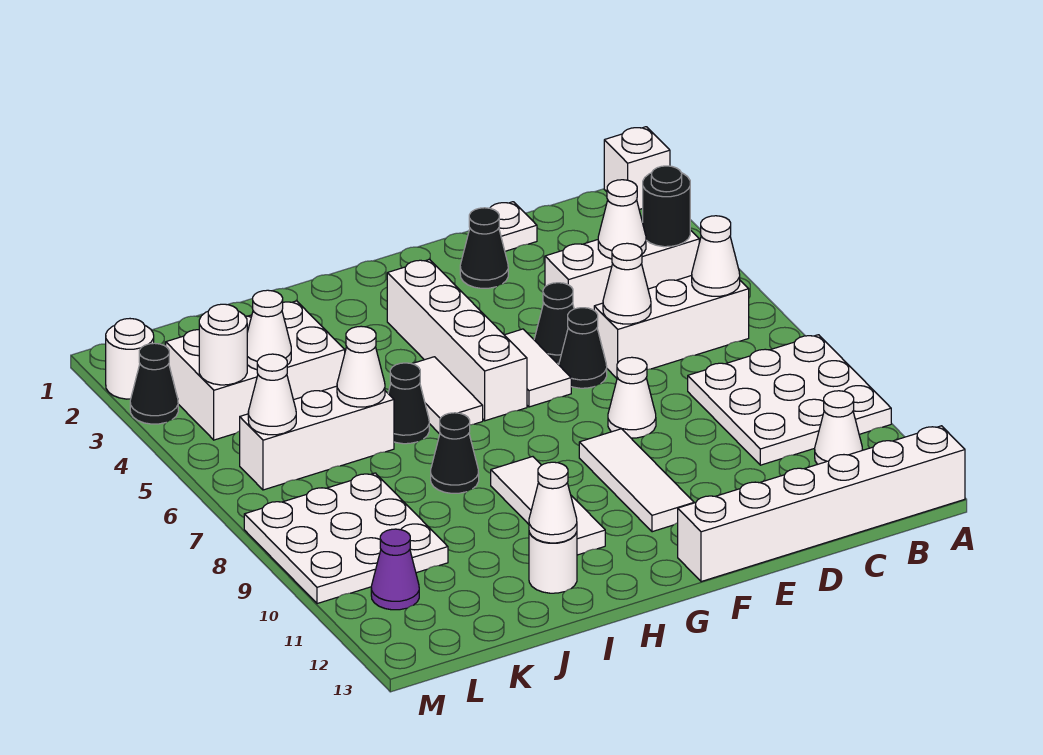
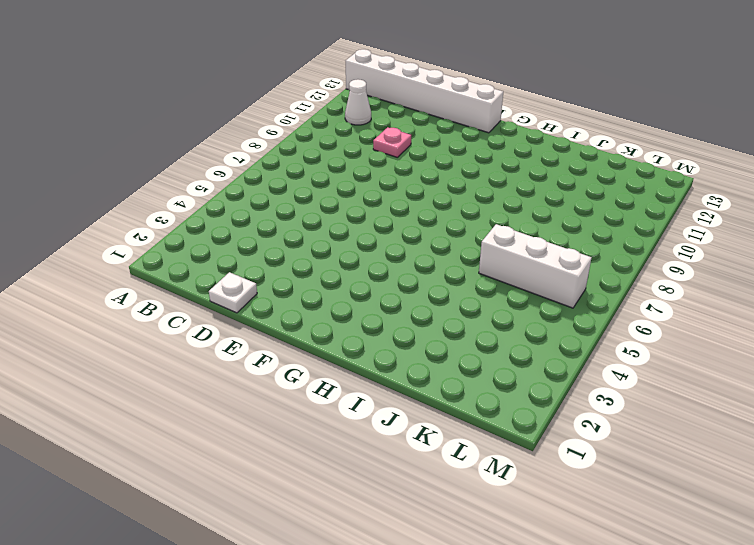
pink plate D10 level 1 -> none
none -> white brick A1 level 1
none -> white plate A8:C10 level 1
none -> white brick B4:D4 level 1
none -> white brick B6:D6 level 1

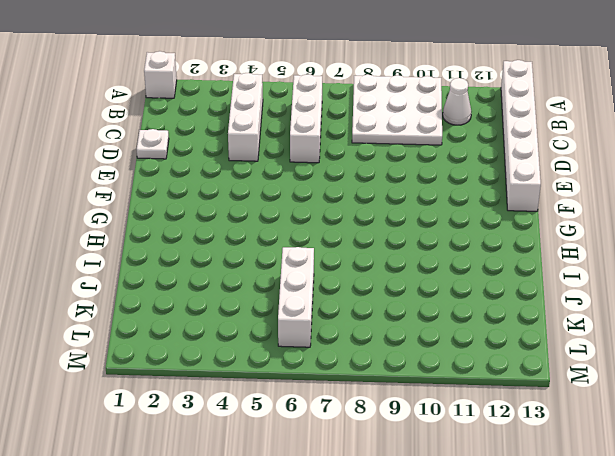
none -> black cone E2 level 1
none -> black cone E5 level 1
none -> black cone E6 level 1
none -> white cone E8 level 1

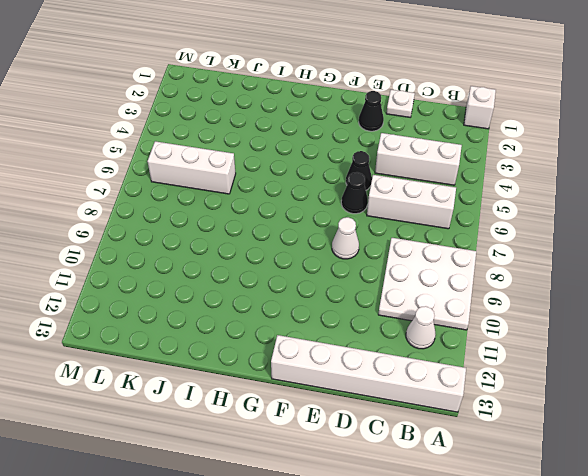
none -> white tile F5:F6 level 1
none -> white tile F9:F11 level 1
none -> white brick G3:G6 level 1
none -> white tile H5:H6 level 1

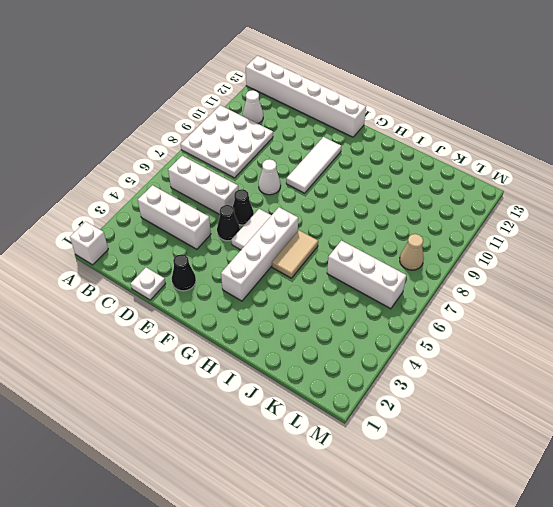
tan tile H5:H6 level 1 -> white tile H5:H6 level 1
tan cone L8 level 1 -> white plate K8:M10 level 1
none -> white tile H9:H11 level 1
none -> black cone I6 level 1
none -> black cone I8 level 1
none -> white round brick I12 level 1

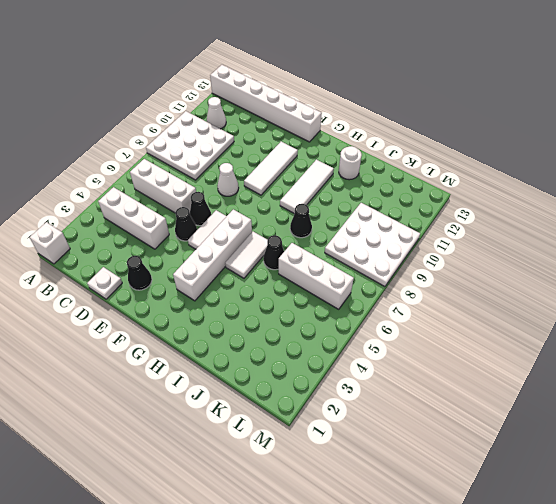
none -> white brick J3:L4 level 1
none -> purple cone L11 level 1
none -> white round brick M2 level 1
none -> black cone M3 level 1

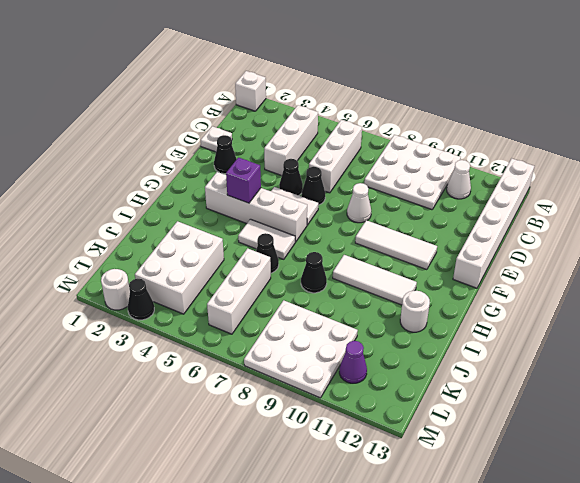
purple brick G4 level 2 -> none
none -> black round brick B4 level 2
none -> white cone B6 level 2
none -> white cone C4 level 2
none -> white cone D6 level 2

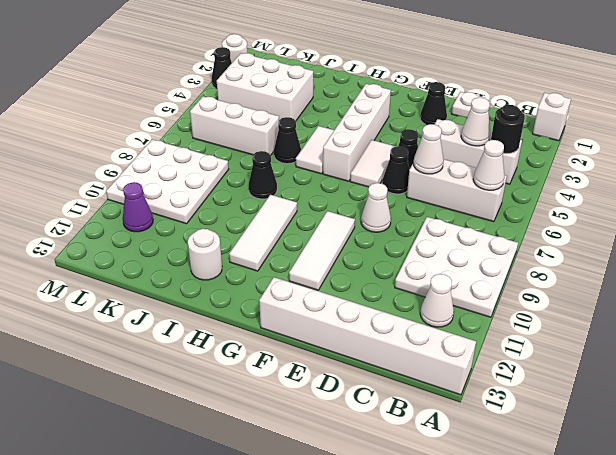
none -> white cone I12 level 2
none -> white cone J6 level 2
none -> white cone K4 level 2
none -> white round brick L4 level 2

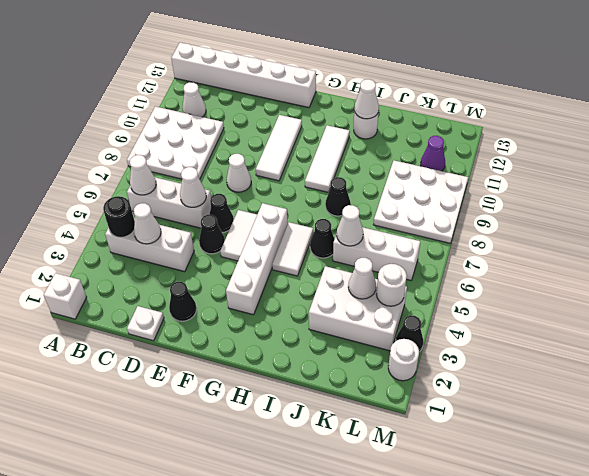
none -> white cone L6 level 2

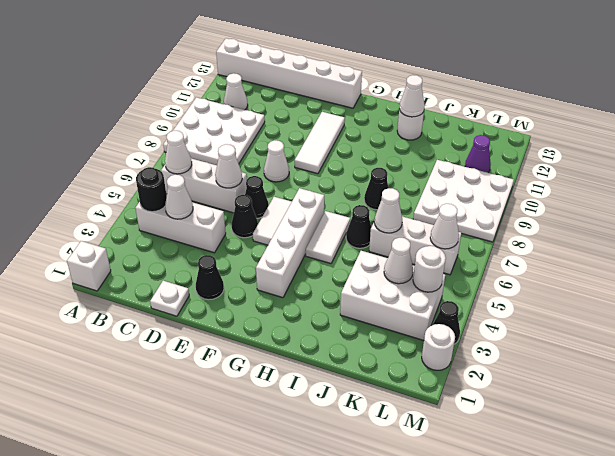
none -> white tile H9:H11 level 1

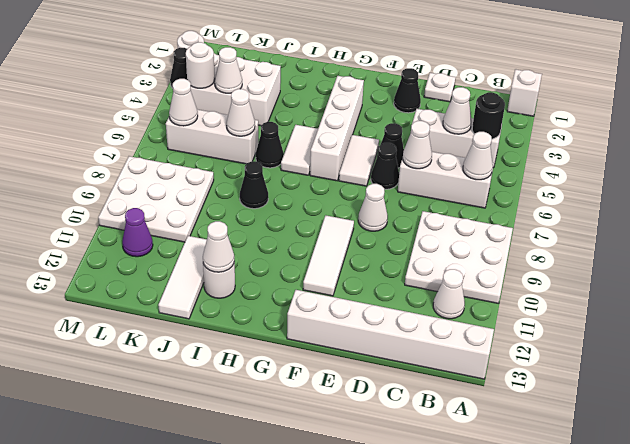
white tile J11:J13 level 1 -> white tile H9:H11 level 1

